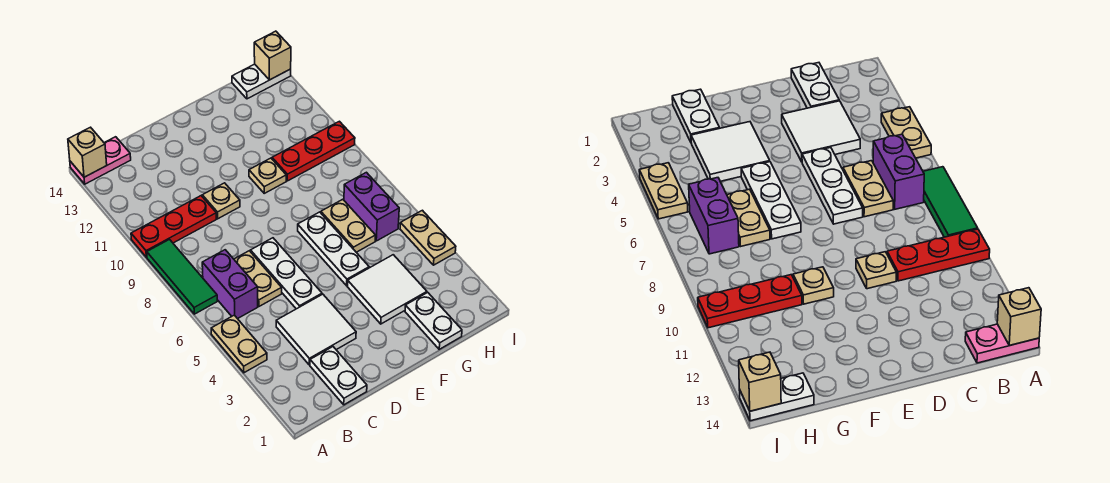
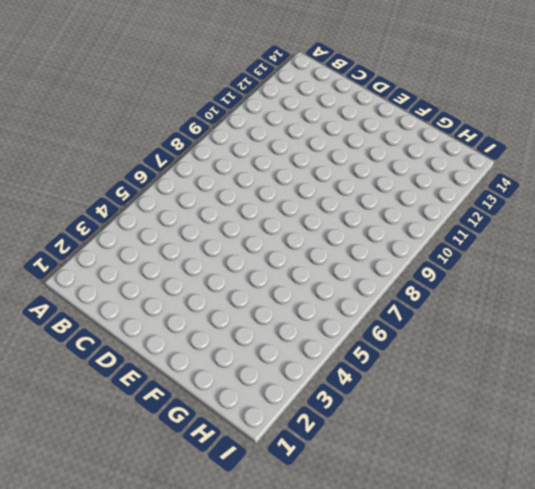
none -> tan plate A4:A5 level 1
none -> green tile A7:A9 level 1
none -> red plate A10:C10 level 1

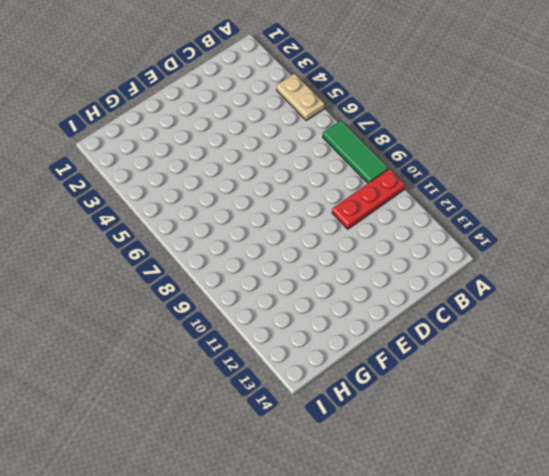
none -> pink plate A14:B14 level 1
none -> purple brick B6:B7 level 1
none -> white plate C1:C2 level 1

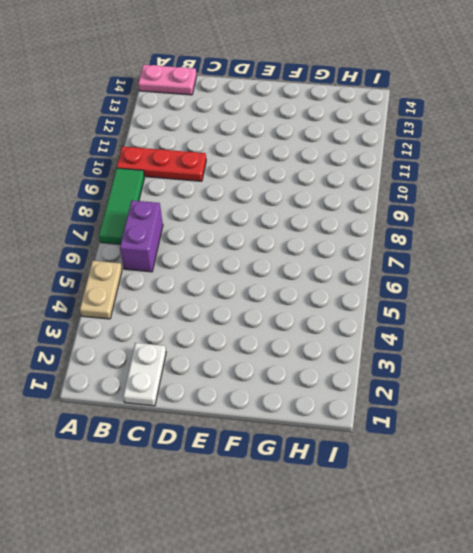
none -> white tile C3:D4 level 1
none -> tan plate C6:C7 level 1
none -> white plate D5:D7 level 1

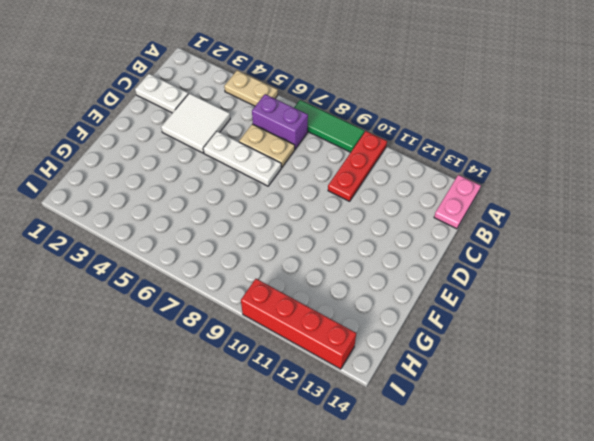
red brick I10:I13 level 1 -> red plate G10:I10 level 1
none -> tan plate D10 level 1
none -> white tile F3:G4 level 1
none -> white plate F5:F7 level 1

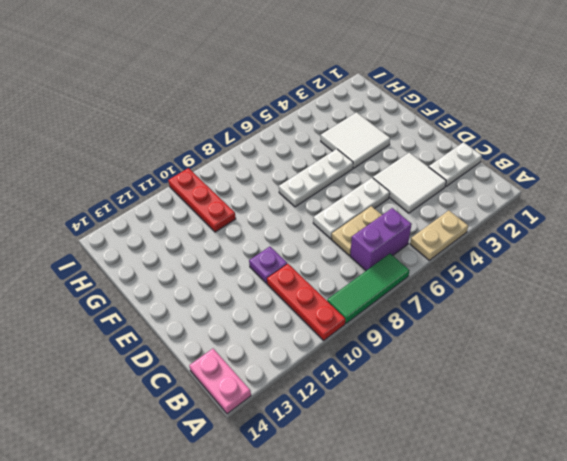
purple plate D10 level 1 -> tan plate D10 level 1
none -> tan plate F10 level 1
none -> white plate G1:G2 level 1
none -> tan plate G6:G7 level 1

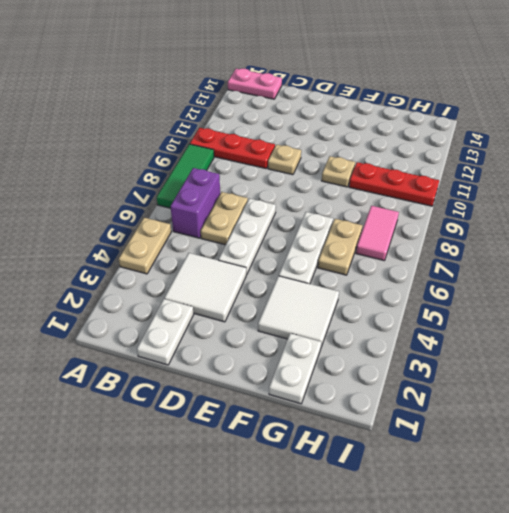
pink tile H7:H8 level 1 -> purple brick H6:H7 level 1
none -> white plate H14:I14 level 1
none -> tan plate I4:I5 level 1
none -> tan brick A14 level 2

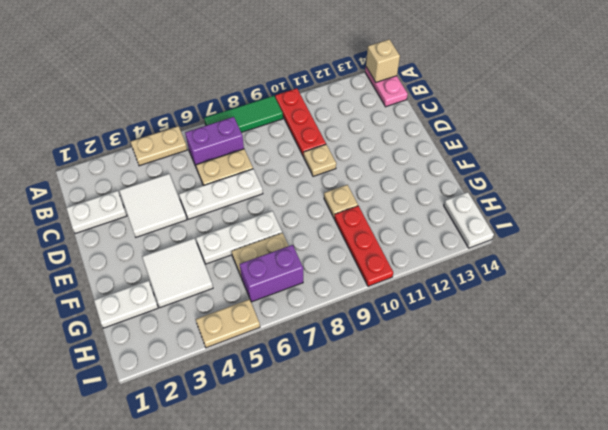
none -> tan brick I14 level 2

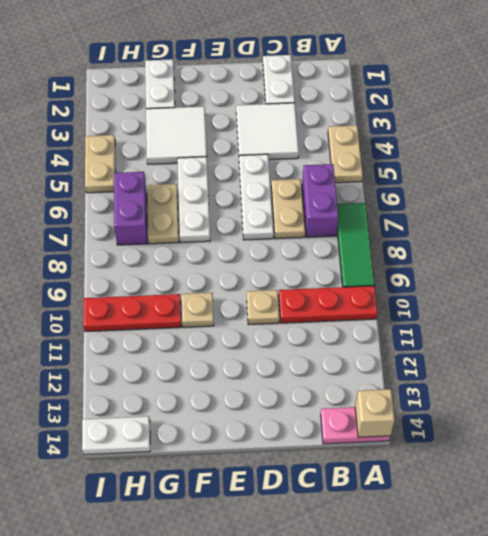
none -> tan brick I14 level 2

